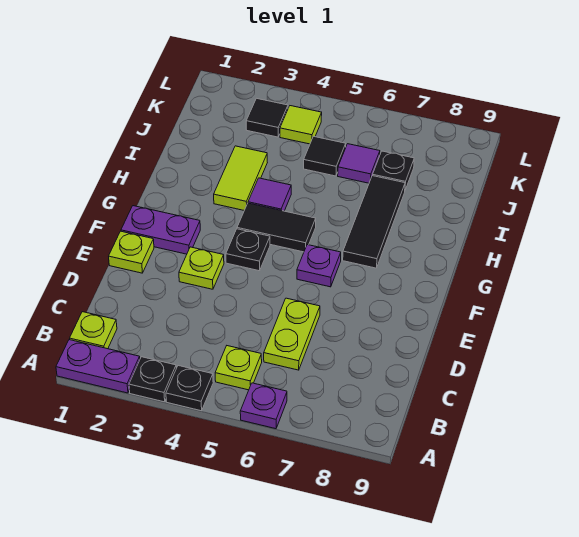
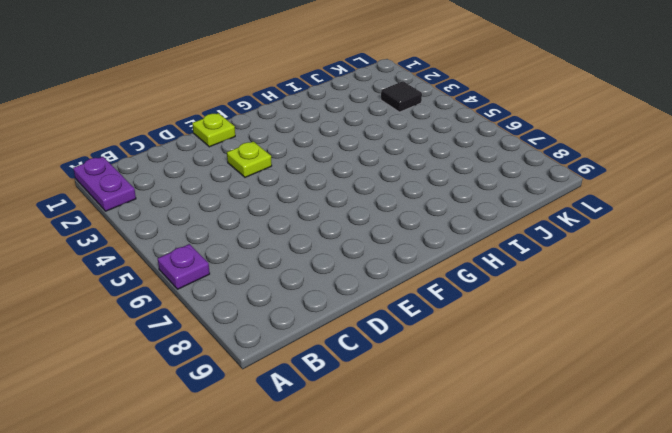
none -> black plate A3 level 1
none -> black plate A4 level 1
none -> lime plate B1 level 1

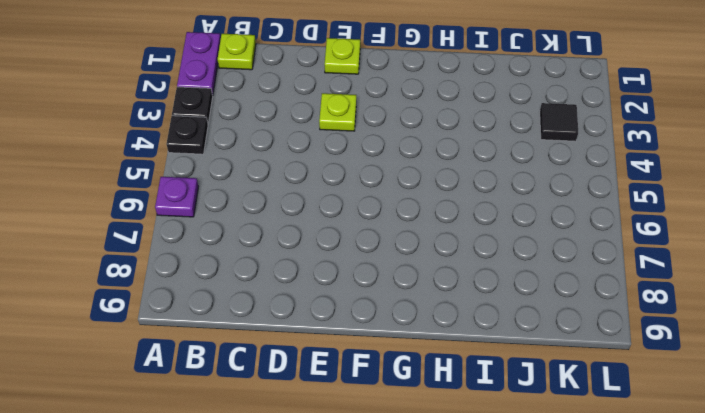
none -> lime plate B5 level 1
none -> lime plate C6:D6 level 1
none -> purple plate F1:F2 level 1

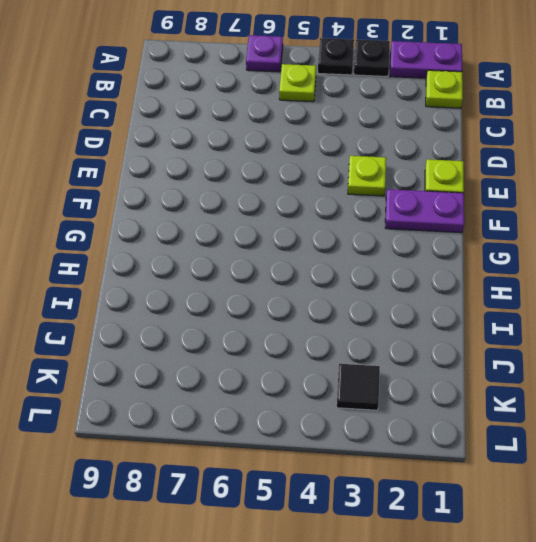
none -> lime plate C6:D6 level 1
none -> black plate F4 level 1
none -> purple plate F6 level 1

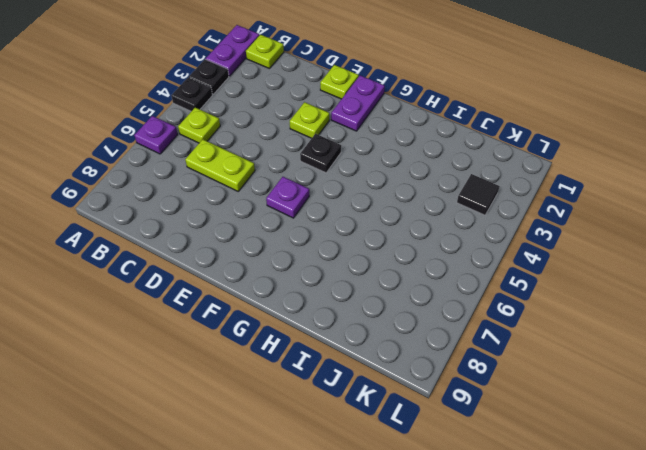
none -> black tile G4:G5 level 1
none -> black tile G7:I7 level 1
none -> lime tile H3:I3 level 1

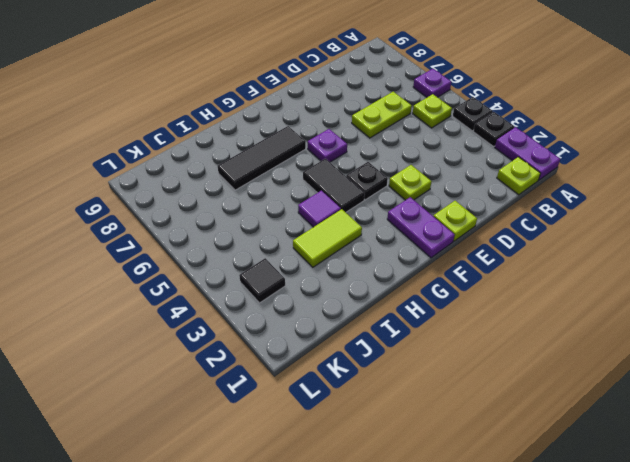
none -> black tile J5 level 1
none -> purple tile J6 level 1
none -> black plate J7 level 1

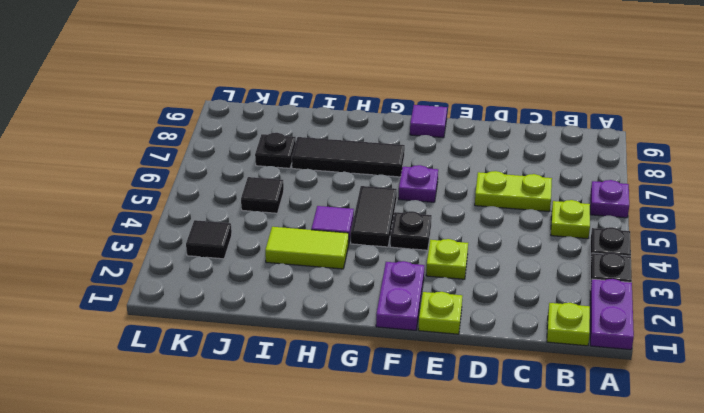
purple tile F9 level 1 -> purple tile J6 level 1
none -> lime tile K4 level 1

